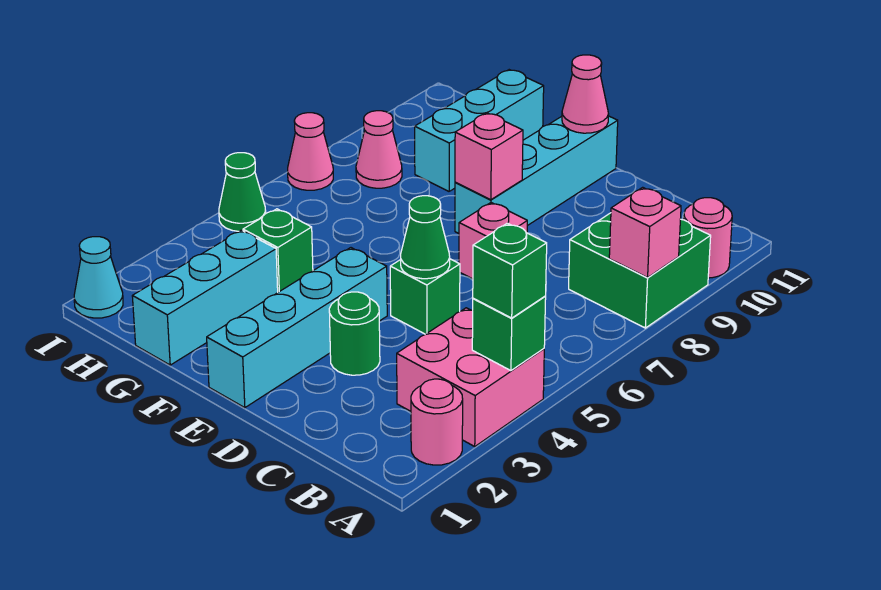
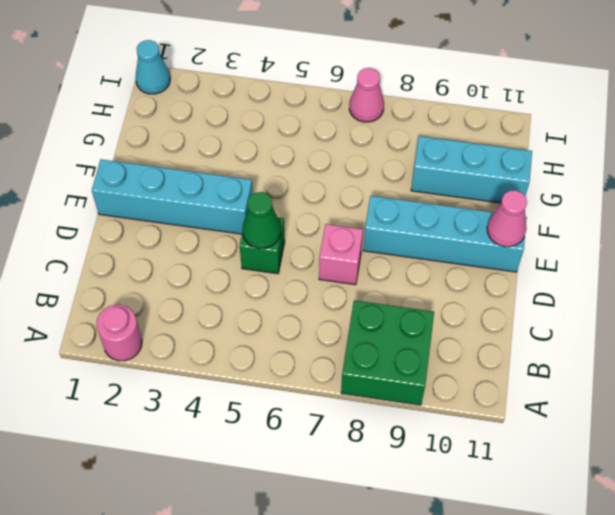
none -> pink brick A3:B4 level 1
none -> pink round brick A10 level 1
none -> green round brick D3 level 1

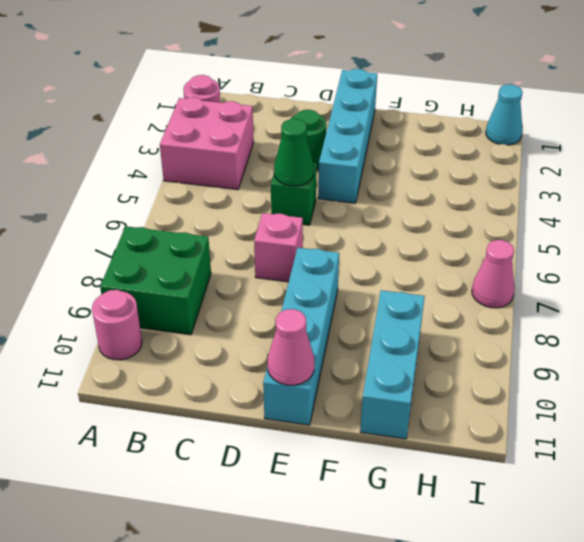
none -> cyan brick G1:G3 level 1
none -> green brick G4 level 1
none -> pink cone H8 level 1

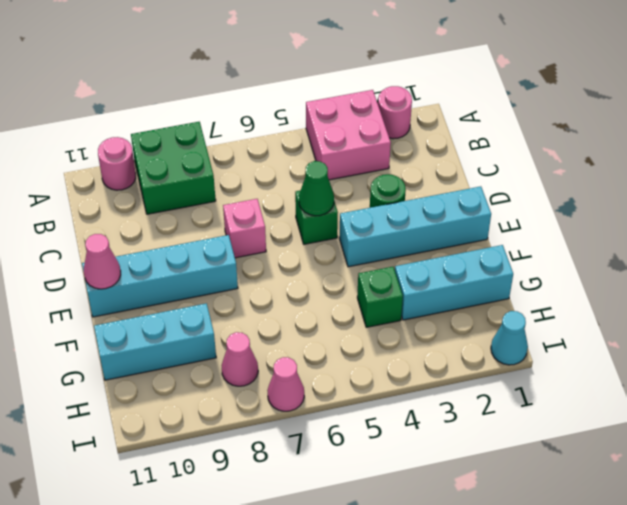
none -> green cone I5 level 1
none -> green brick A4 level 2
none -> pink brick A8 level 2

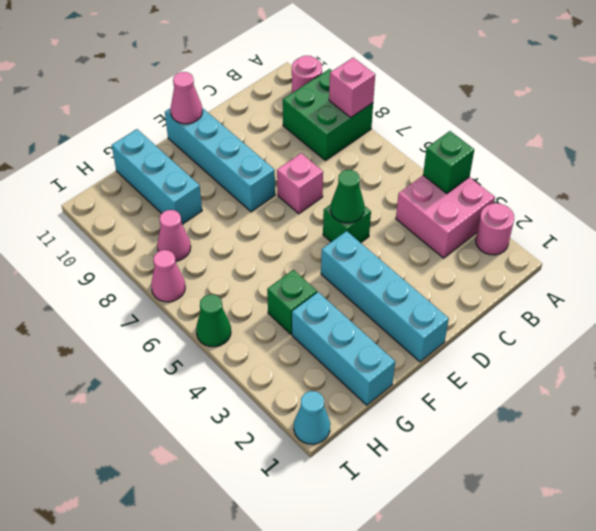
none -> green round brick D3 level 1
none -> pink brick E8 level 2
none -> green brick A4 level 3

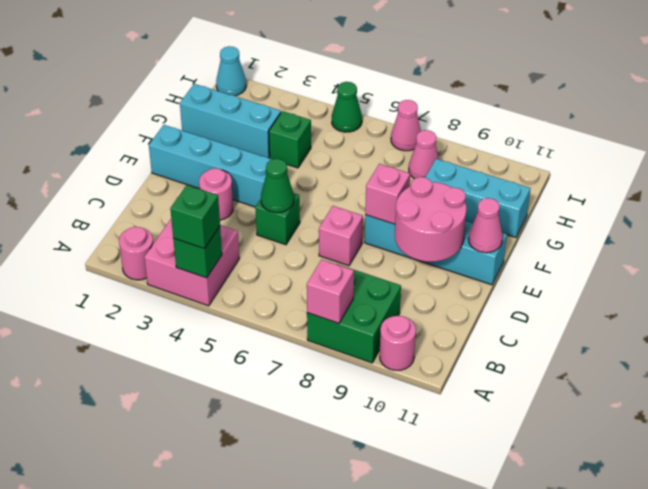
pink round brick D3 level 1 -> green round brick D3 level 1
pink round brick D9:E10 level 2 -> none

